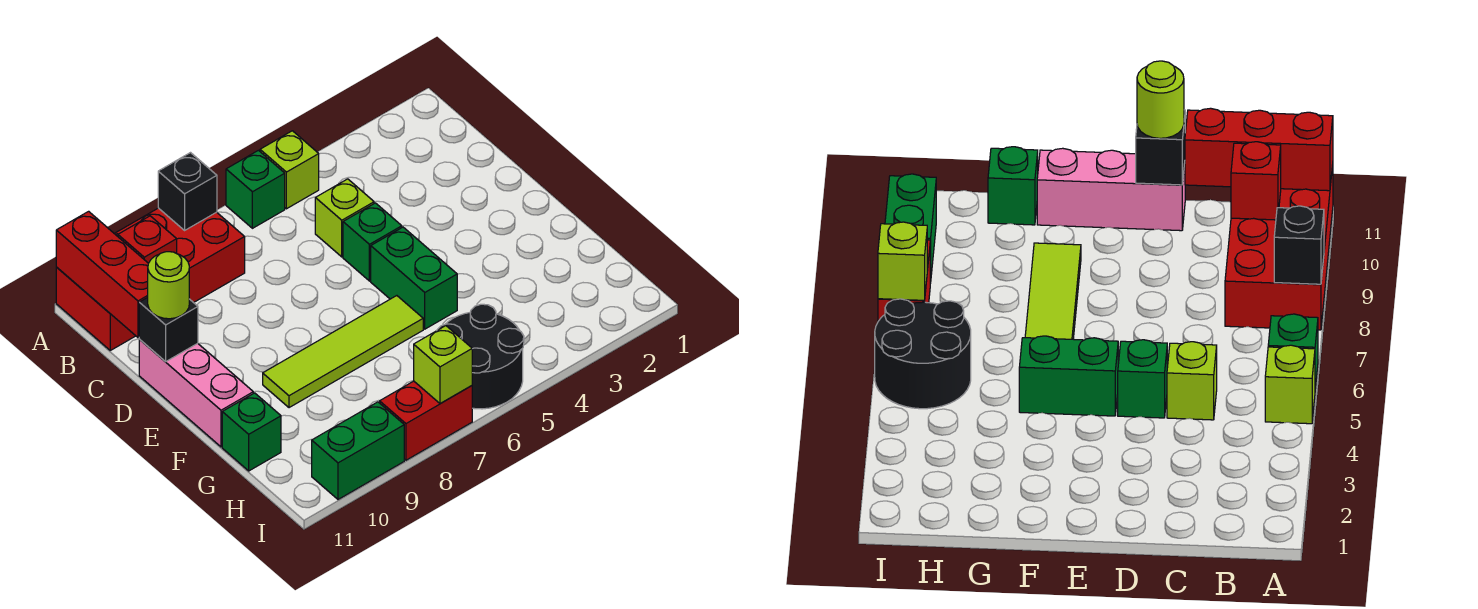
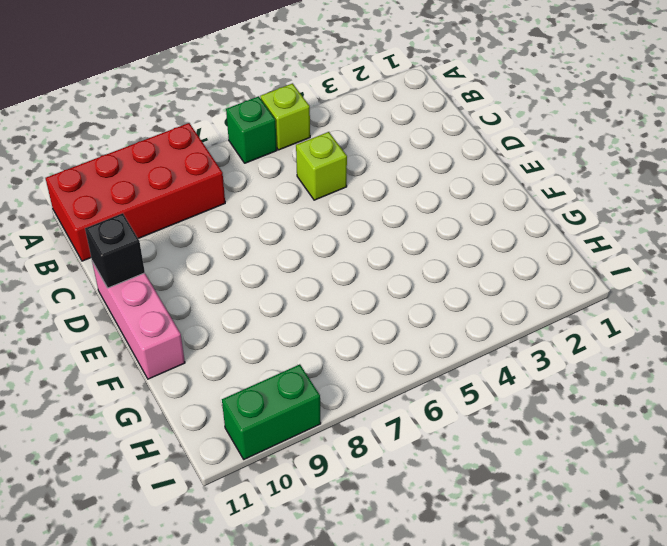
none -> green brick D5 level 1
none -> green brick E5:F5 level 1
none -> lime tile F6:F9 level 1

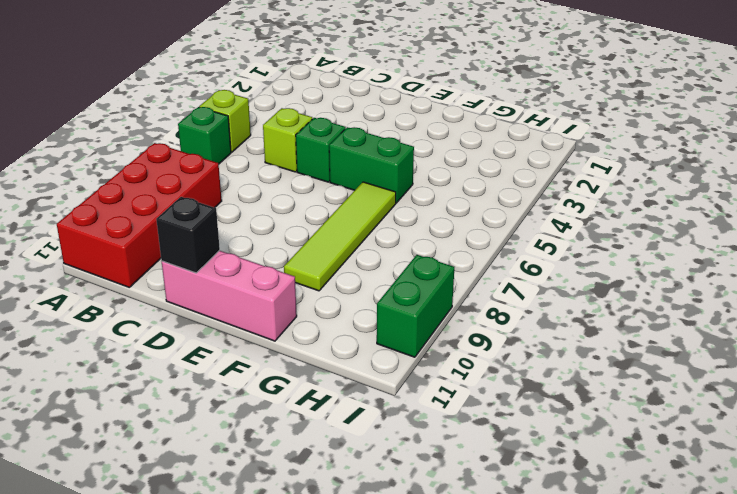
none -> green brick G11 level 1
none -> black round brick H5:I6 level 1
none -> red brick I7:I8 level 1

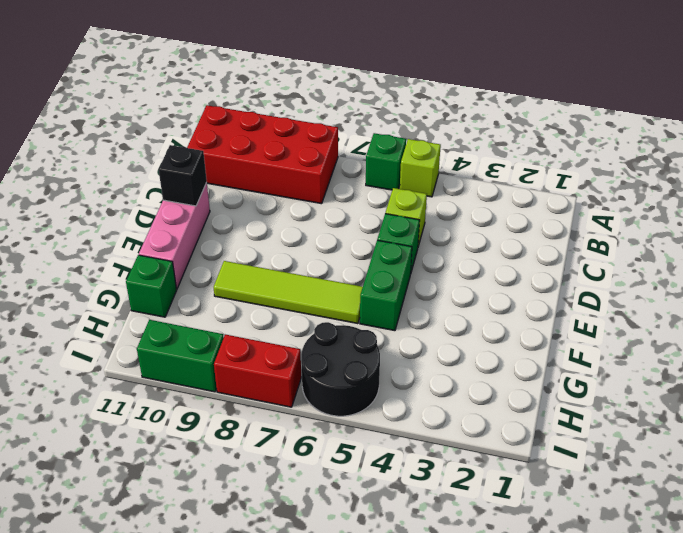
none -> black brick A8 level 2
none -> red brick A11:C11 level 2
none -> red brick B10 level 2

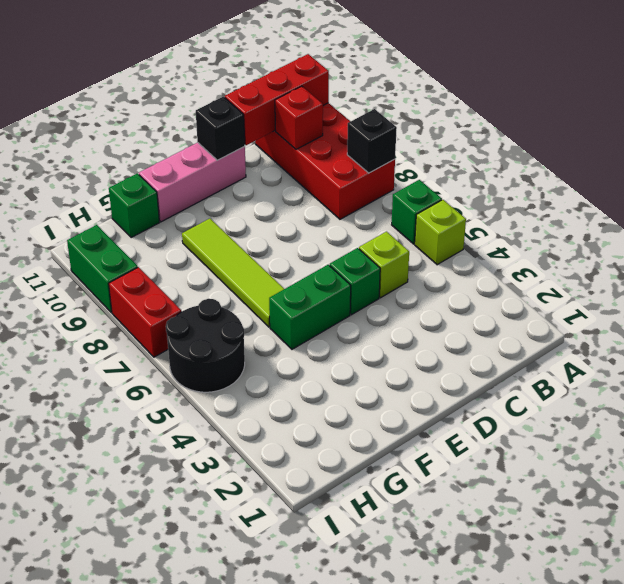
none -> lime brick I7 level 2
none -> lime round brick D11 level 3

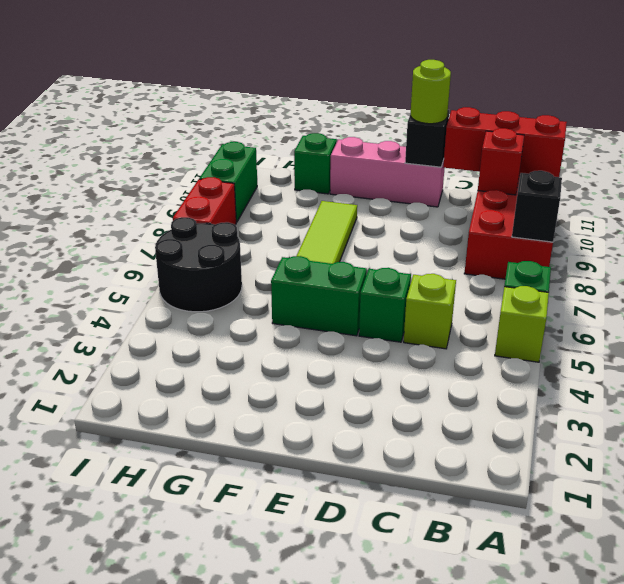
none -> lime brick I7 level 2

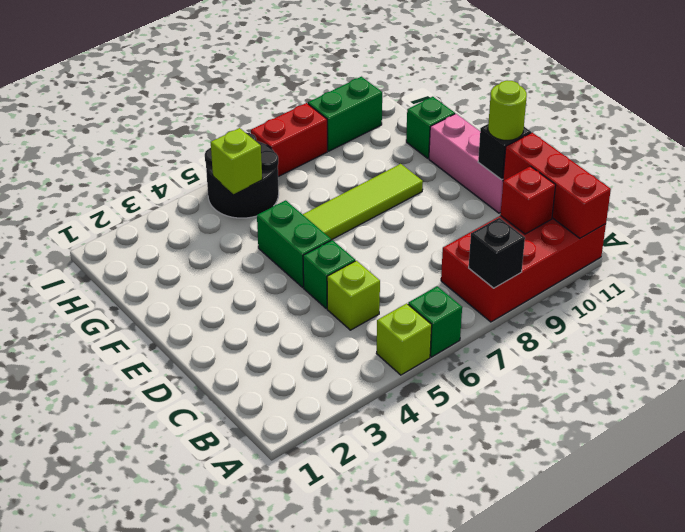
lime brick H5 level 2 -> lime brick I7 level 2

